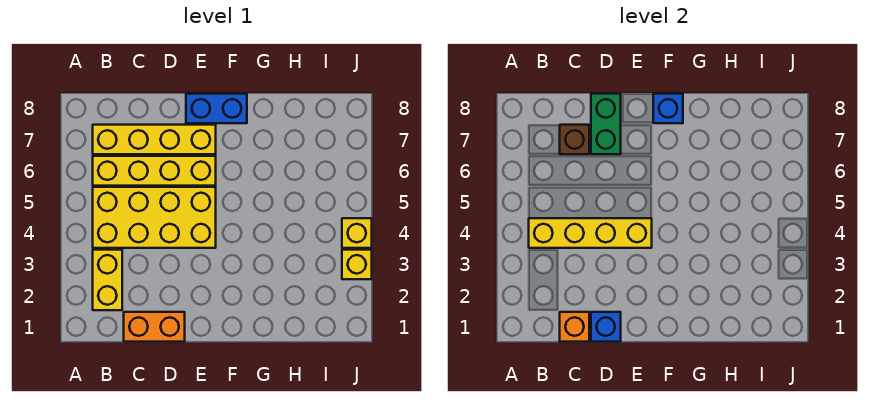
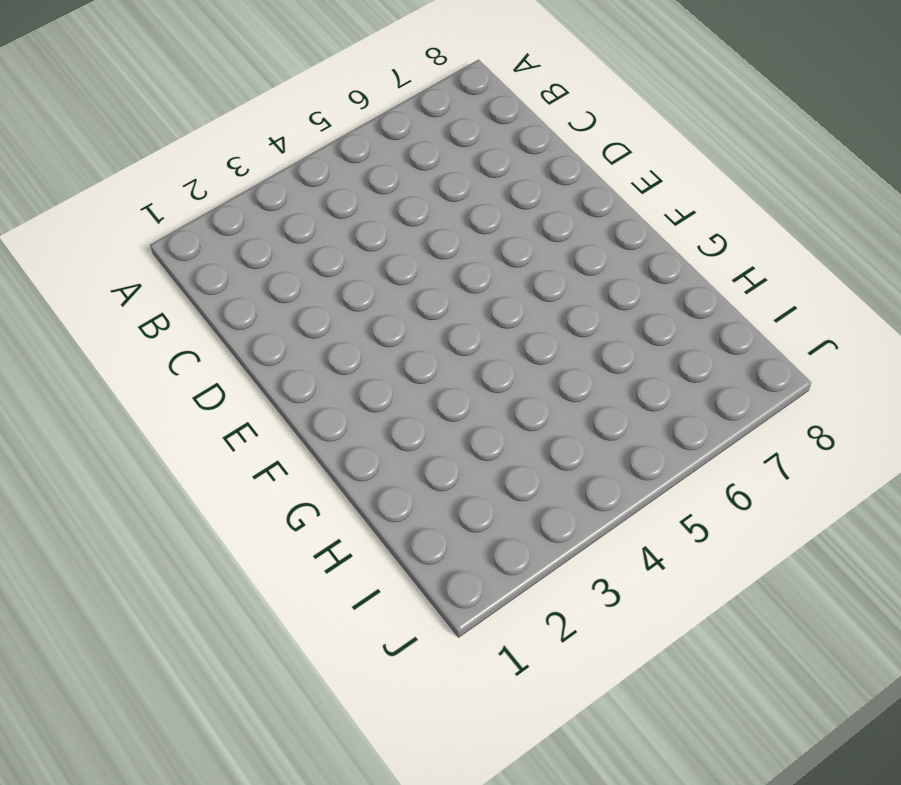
none -> yellow brick B2:B3 level 1
none -> yellow brick B4:E5 level 1
none -> yellow brick B6:E6 level 1

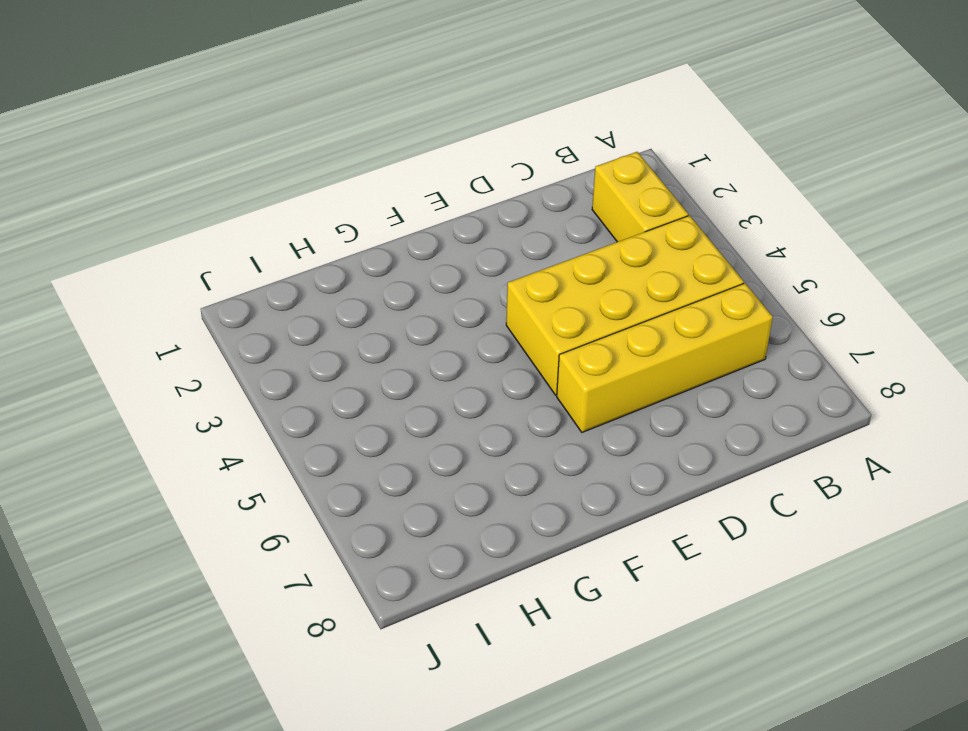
none -> yellow brick B7:E7 level 1
none -> orange brick C1:D1 level 1
none -> blue brick E8:F8 level 1

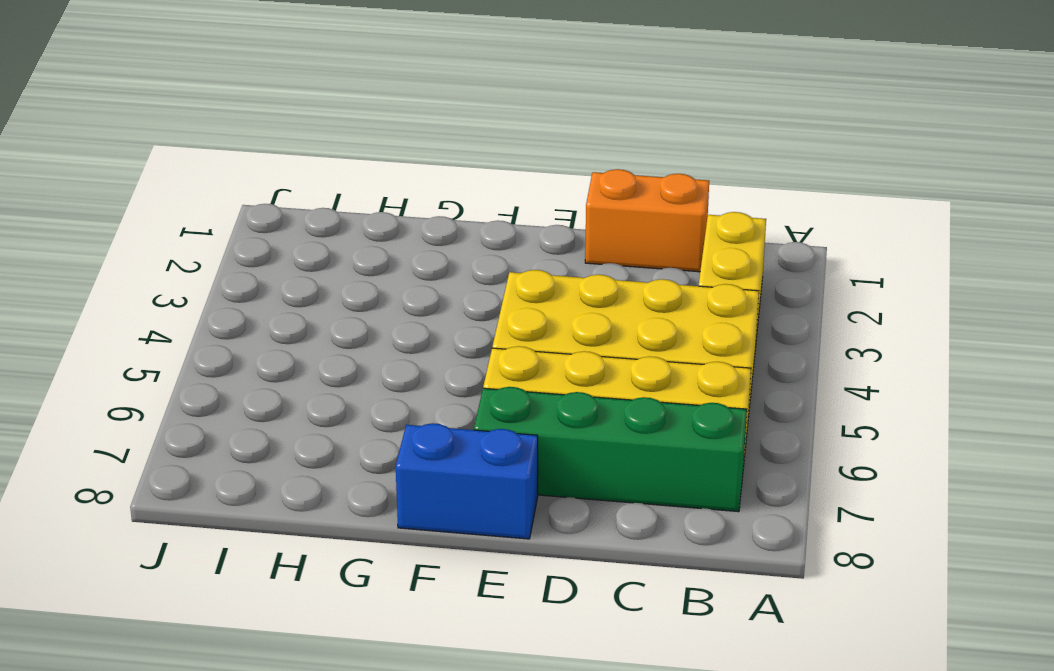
green brick B7:E7 level 1 -> yellow brick B7:E7 level 1
none -> yellow brick J3 level 1
none -> yellow brick J4 level 1
none -> yellow brick B4:E4 level 2

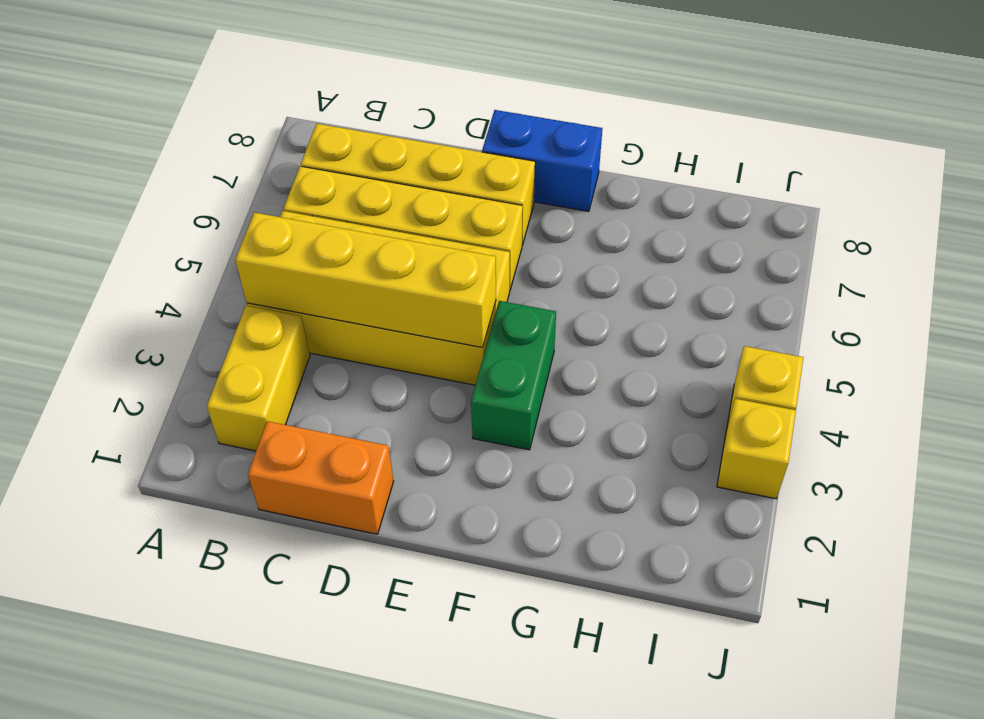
green brick F3:F4 level 1 -> green brick D7:D8 level 2
none -> orange brick C1 level 2
none -> brown brick C7 level 2
none -> blue brick D1 level 2

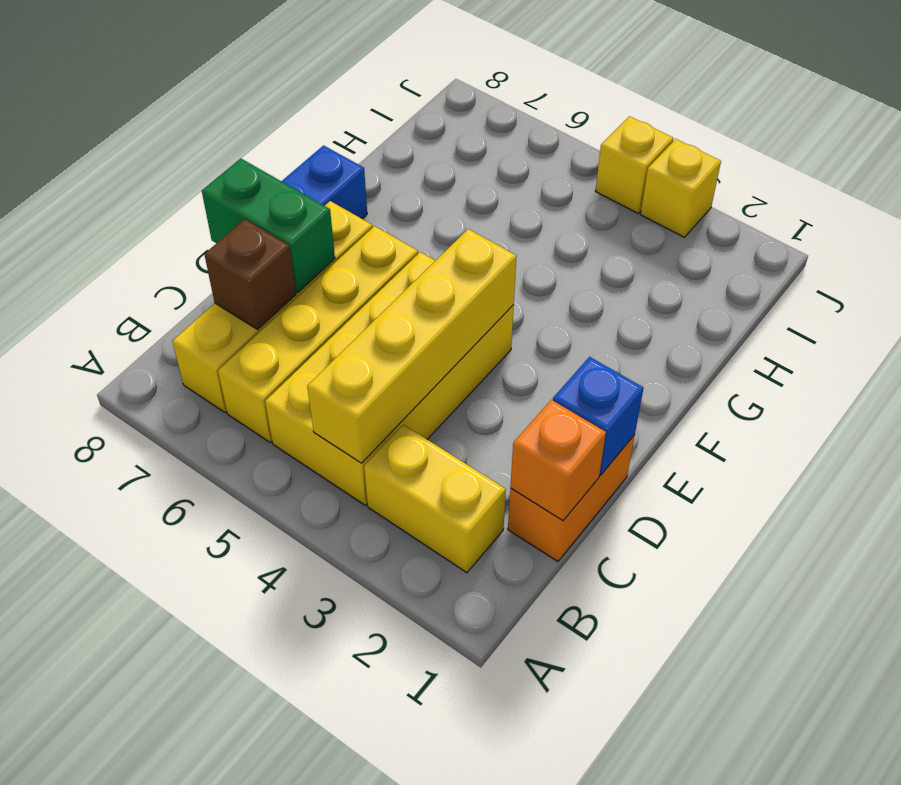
none -> blue brick F8 level 2

